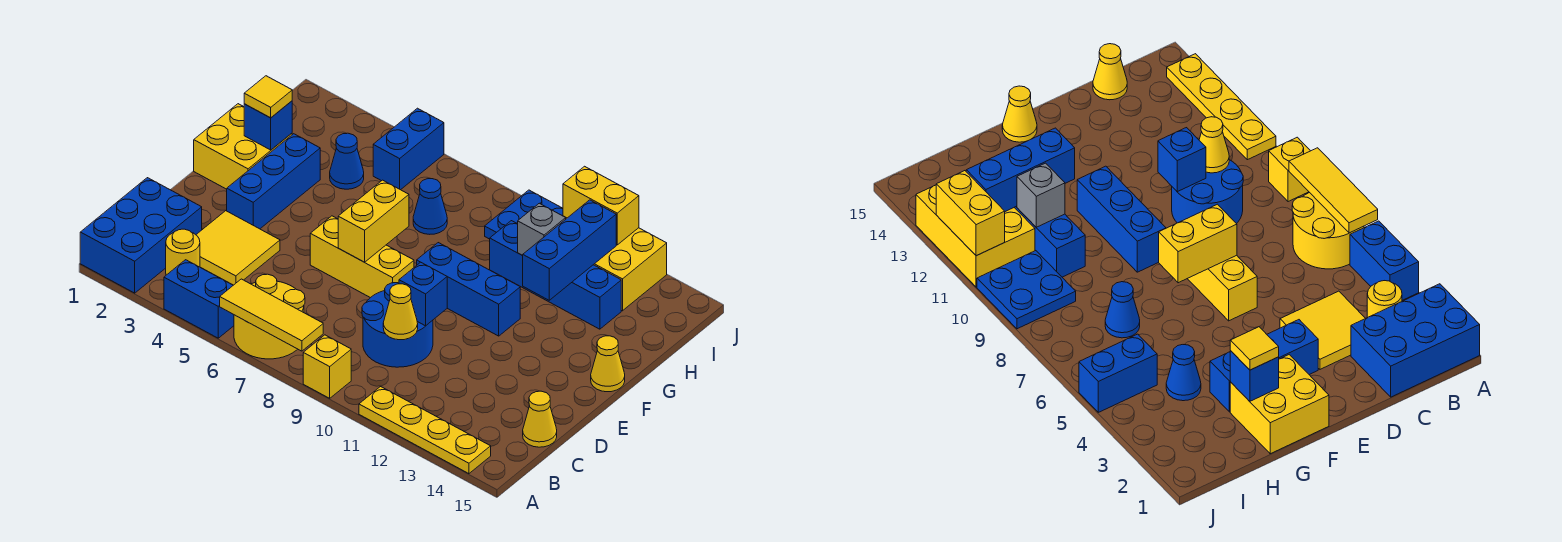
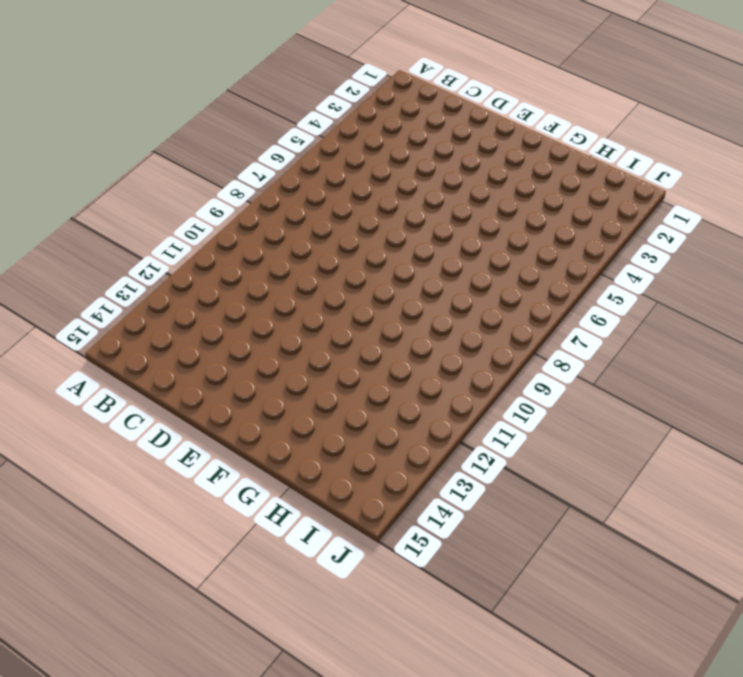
none -> blue brick A1:C2 level 1
none -> blue brick A4:A5 level 1
none -> yellow round brick A6:B7 level 1

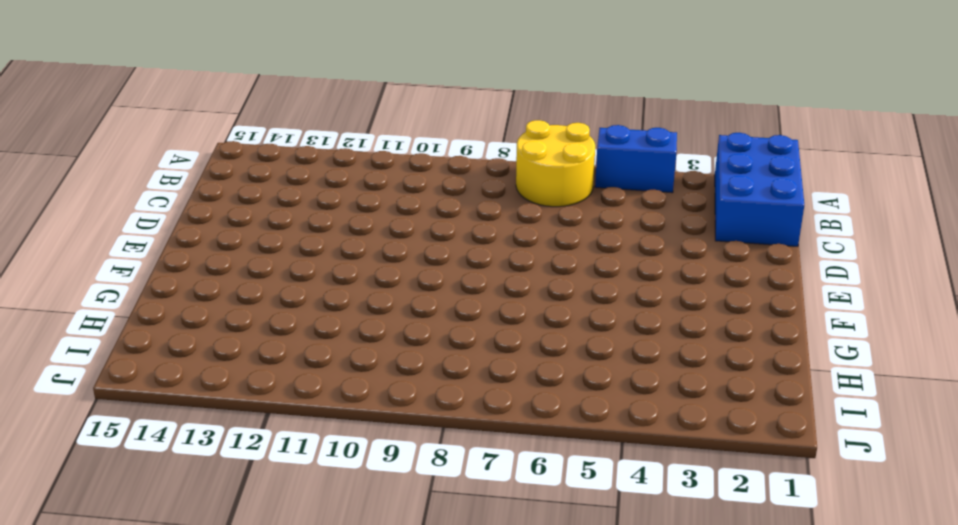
none -> yellow brick A9 level 1
none -> yellow plate A11:A14 level 1
none -> yellow round brick B3 level 1

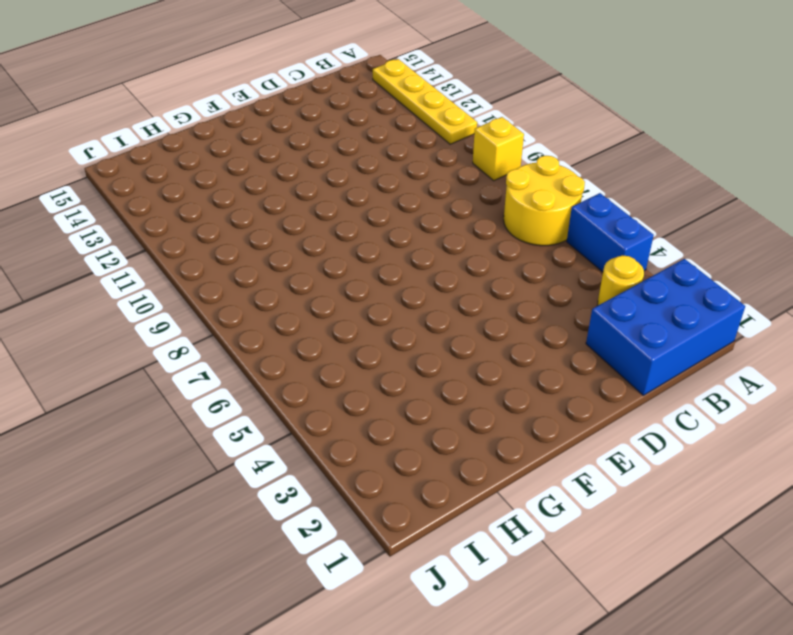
none -> yellow tile C3:D4 level 1
none -> blue round brick C9:D10 level 1
none -> yellow cone C15 level 1

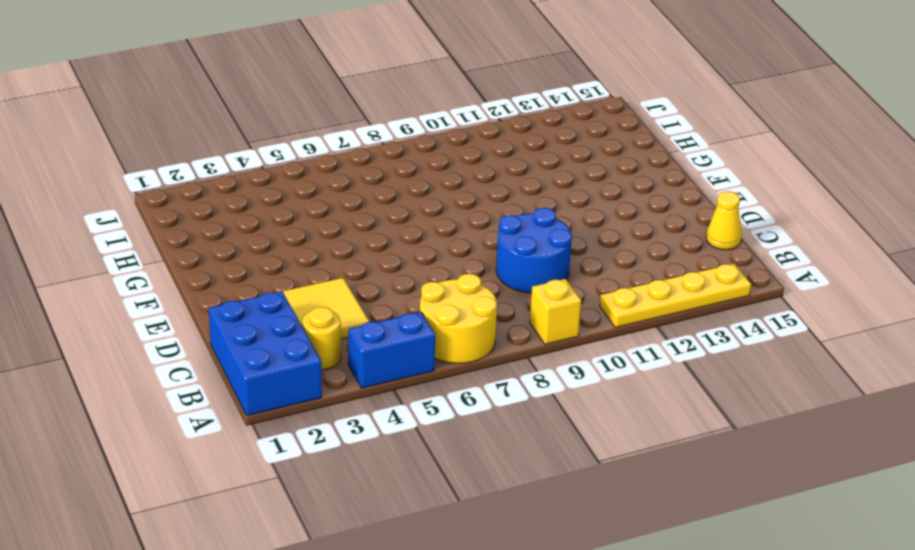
none -> blue brick E3:G3 level 1
none -> yellow brick E6:E8 level 1
none -> yellow brick F1:G2 level 1

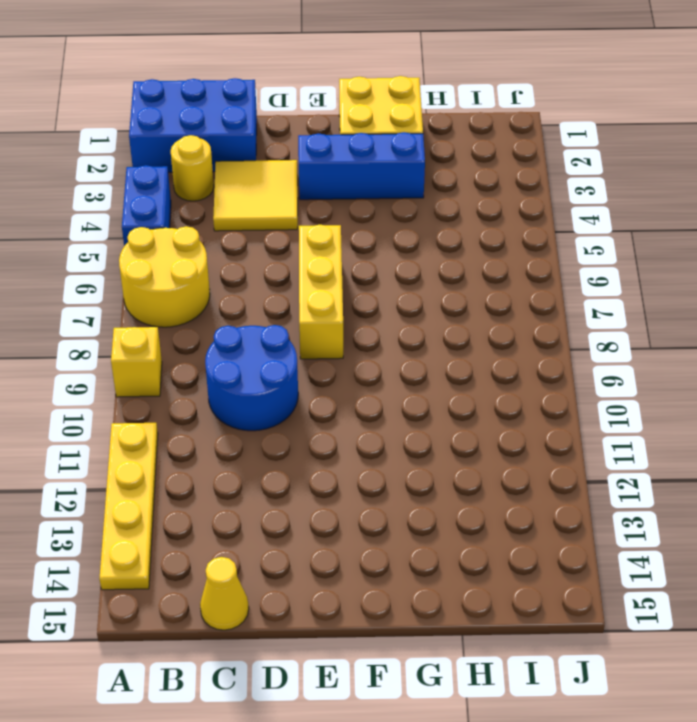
none -> blue brick F9:F11 level 1
none -> yellow cone F15 level 1
none -> blue cone H4 level 1

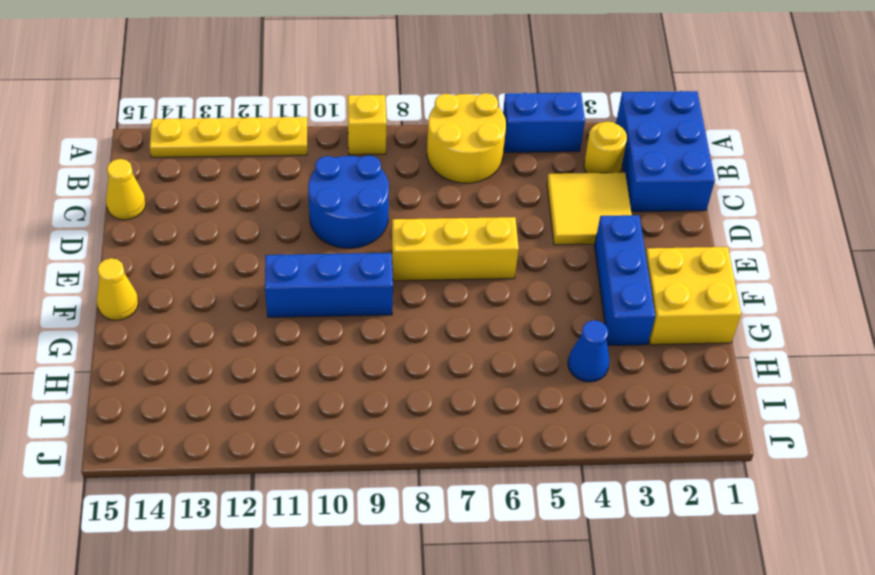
none -> blue cone H7 level 1
none -> blue brick H10:H13 level 1
none -> blue brick I5:J5 level 1

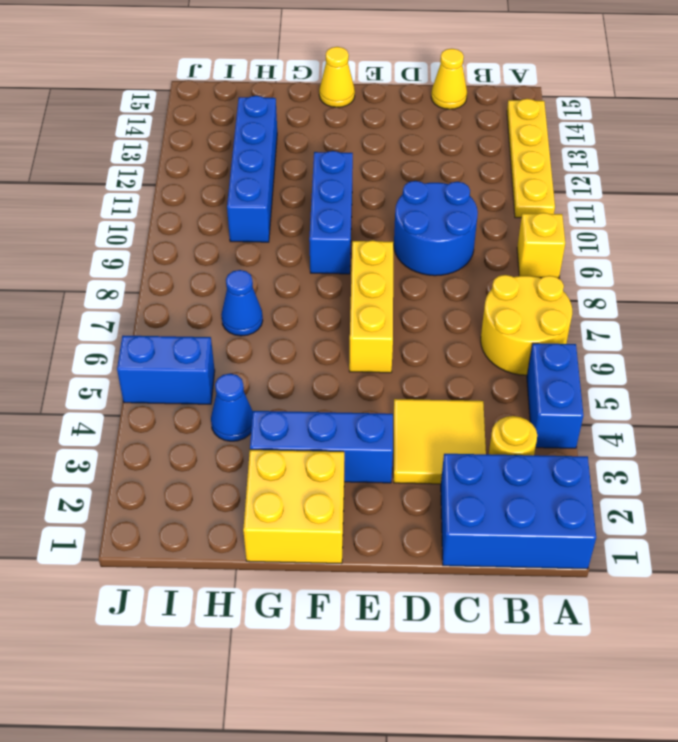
none -> blue plate I9:J10 level 1
none -> yellow brick I11:J13 level 1
none -> yellow tile A6:A8 level 2

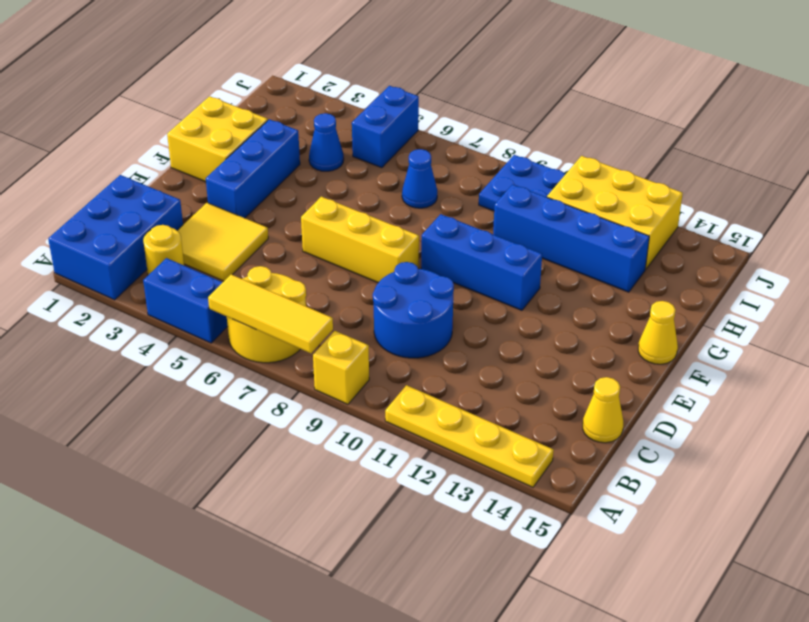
none -> yellow cone C10 level 2
none -> blue brick D10 level 2
none -> yellow brick E7:F7 level 2

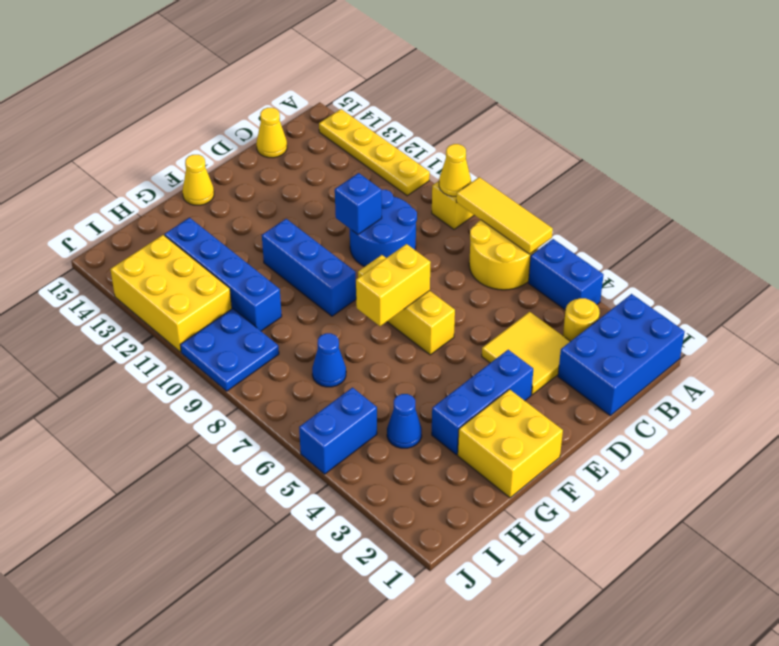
yellow cone A9 level 2 -> yellow cone C10 level 2
none -> blue brick G2 level 2
none -> blue brick G12:I12 level 2
none -> grey brick H11 level 2

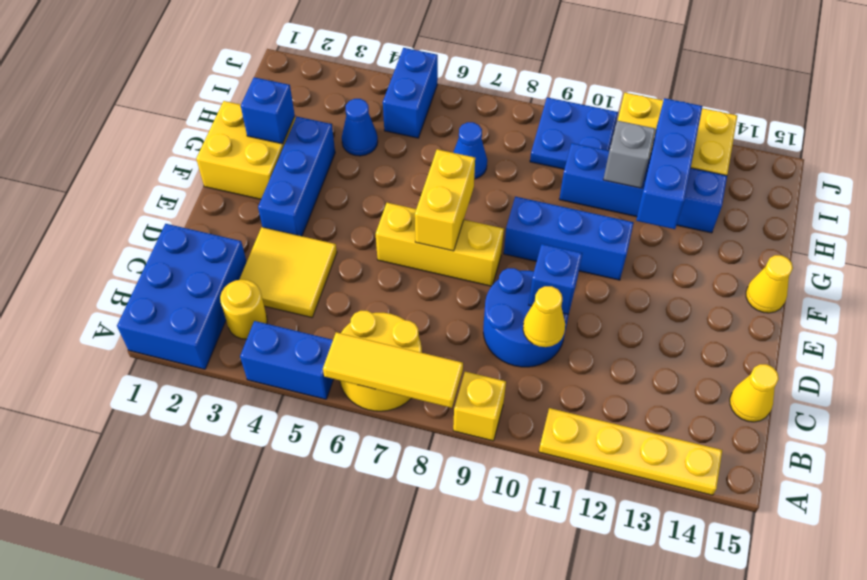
none -> yellow brick J11:J12 level 2
none -> yellow tile G2 level 3

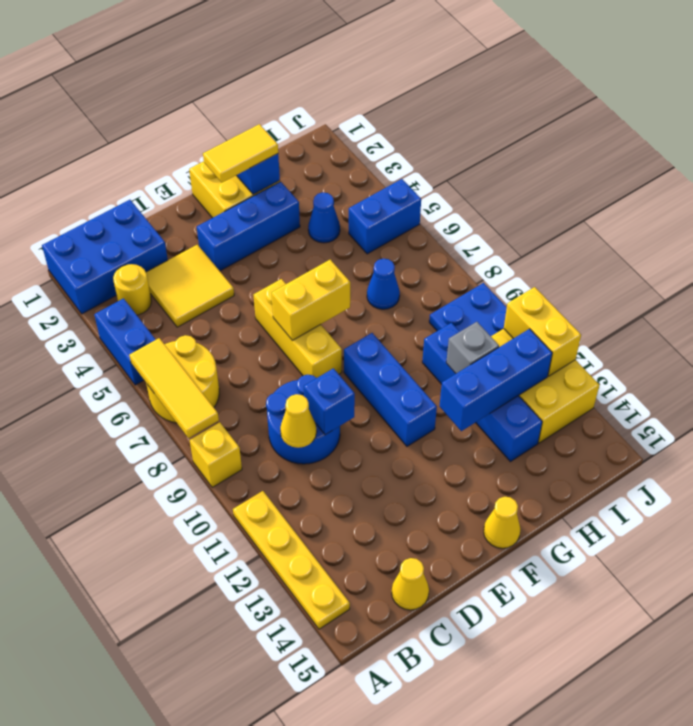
yellow tile F2:G2 level 3 -> yellow tile G2 level 3

